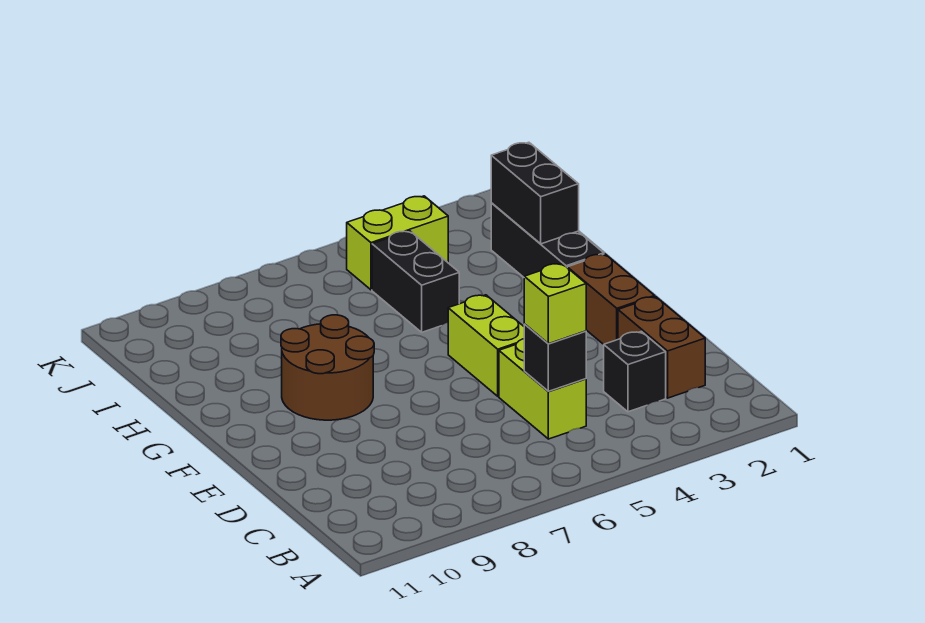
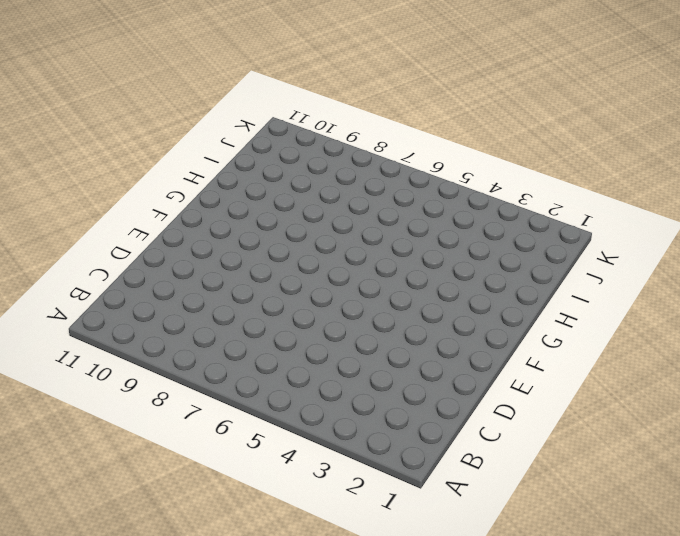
none -> brown brick C2:D2 level 1
none -> black brick C3 level 1
none -> lime brick C5:D5 level 1

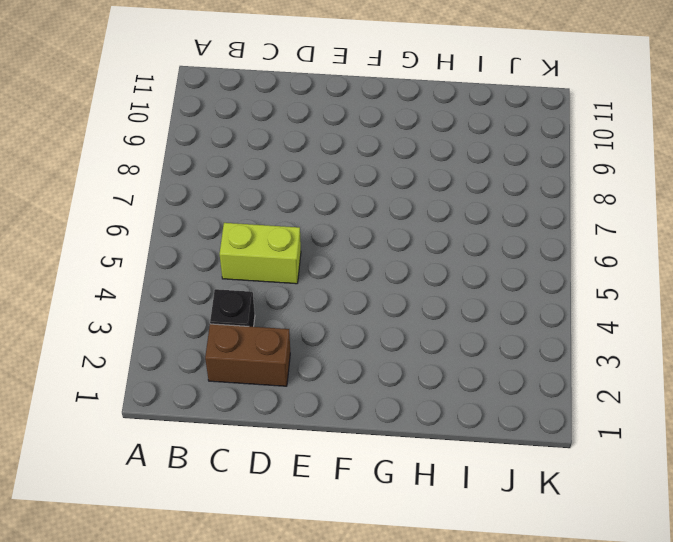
none -> brown brick E2:F2 level 1
none -> lime brick E5:F5 level 1
none -> brown round brick F8:G9 level 1

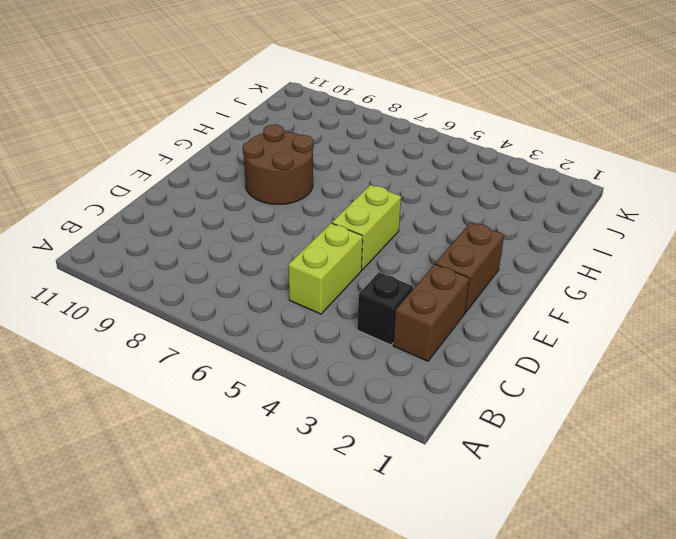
none -> black brick G2:I2 level 1
none -> black brick H5:I5 level 1
none -> lime brick J4:J5 level 1

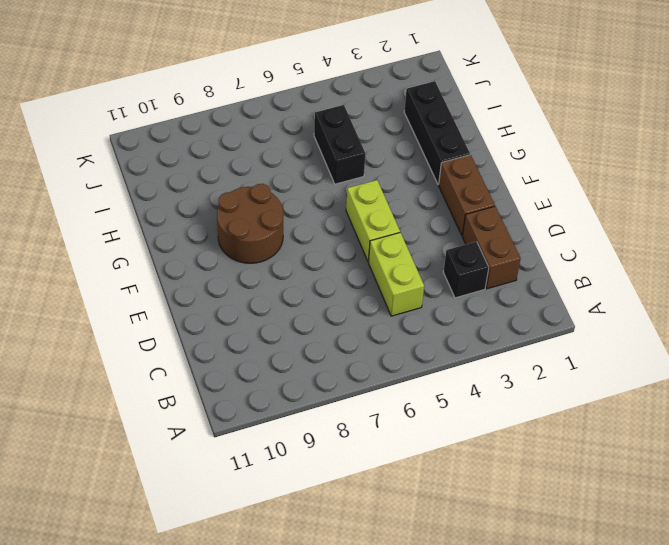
none -> lime brick J4:J5 level 1
none -> black brick C5 level 2
none -> black brick H2:I2 level 2

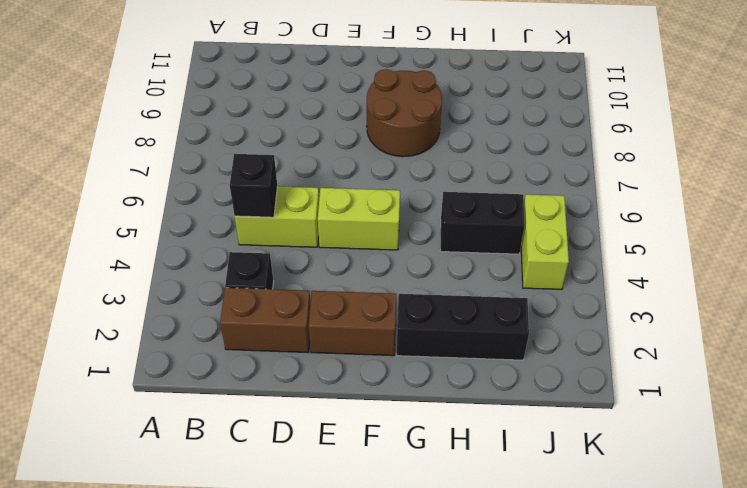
none -> black brick H2:I2 level 2
none -> lime brick C5 level 3

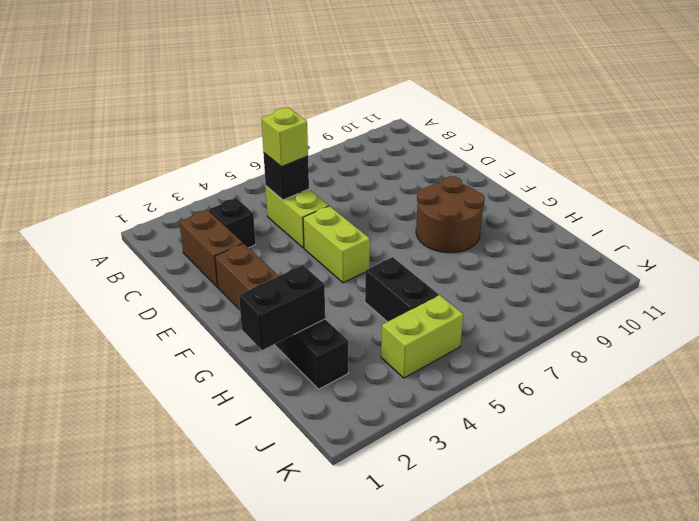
black brick H1:H2 level 2 -> black brick H2:I2 level 2

